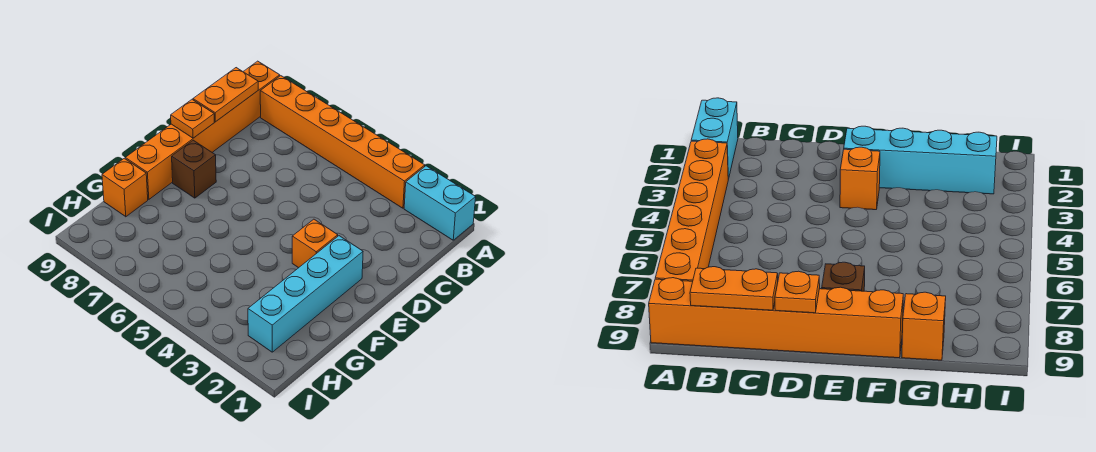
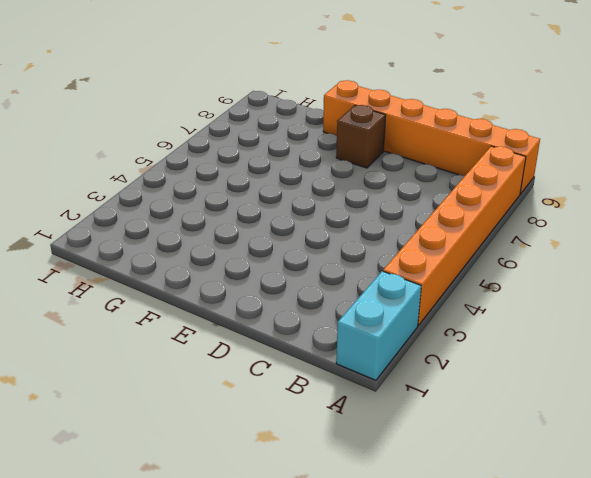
none -> cyan brick E2:H2 level 1
none -> orange brick E3 level 1

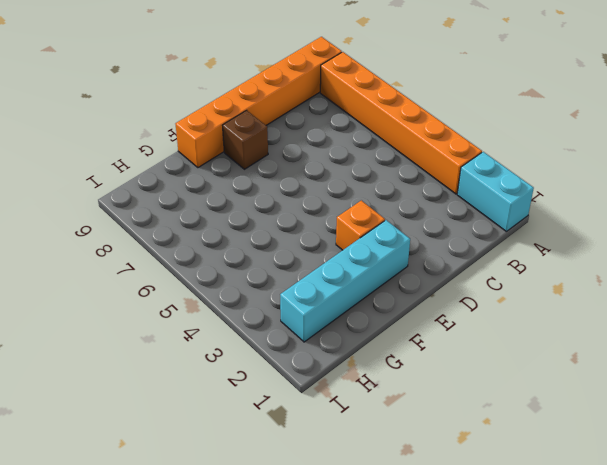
none -> orange brick G9 level 1
none -> orange plate B9:C9 level 2

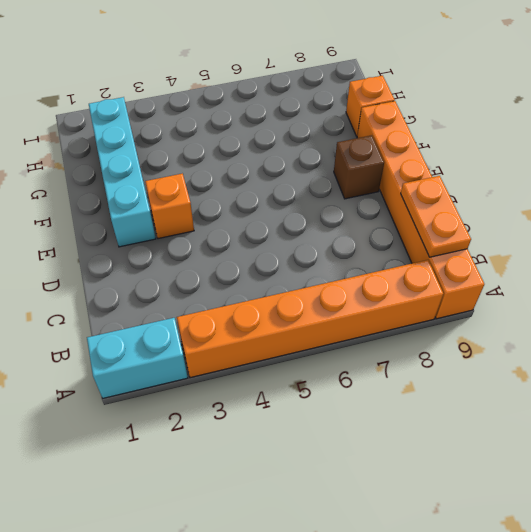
none -> orange plate D9 level 2

